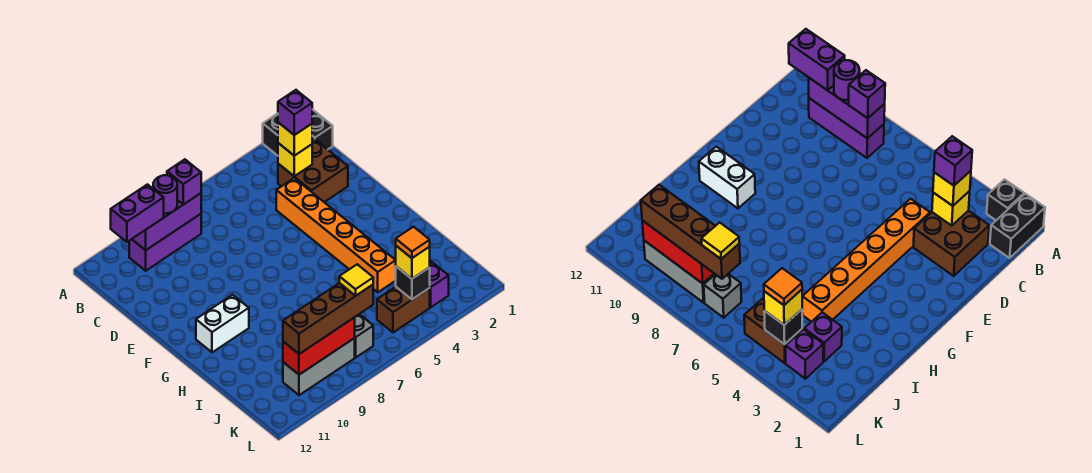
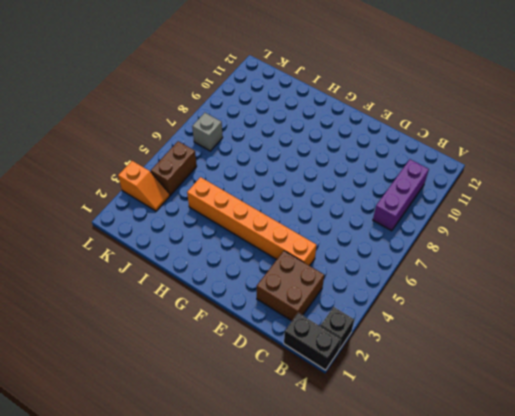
orange slope K3:L3 level 1 top L -> purple brick K3 level 1
none -> white brick G10:G11 level 1
none -> purple brick J3 level 1
none -> grey brick K8:K10 level 1

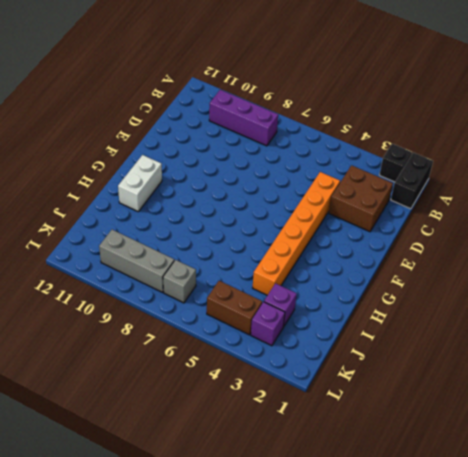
white brick G11:H11 level 1 -> white brick G10:G11 level 1
none -> purple brick B8:B10 level 2
none -> yellow brick C3 level 2
none -> black brick K4 level 2

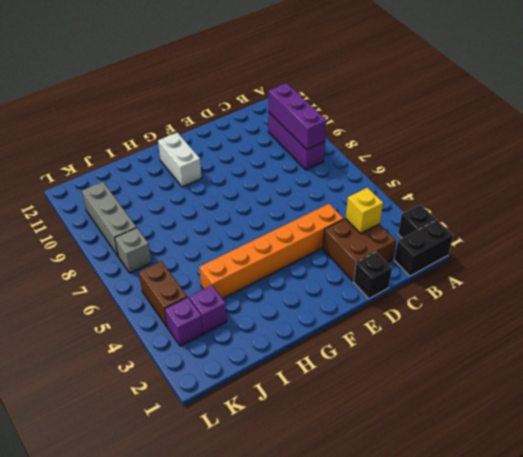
black brick D1 level 1 -> black brick K4 level 2
none -> red brick K8:K10 level 2
none -> purple brick B8 level 3
none -> purple round brick B9 level 3

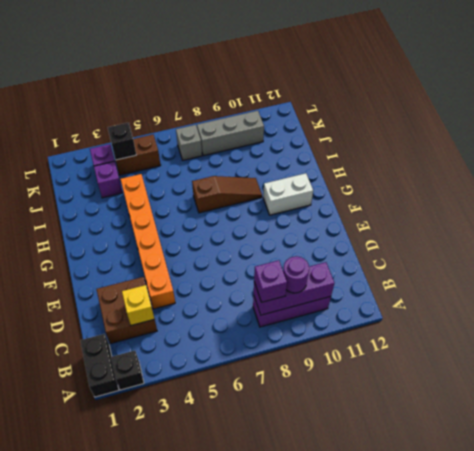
brown slope H7:H9 level 1 top 7 -> none
none -> red brick K8:K10 level 2
none -> purple brick B10:B11 level 3
none -> yellow brick C3 level 3

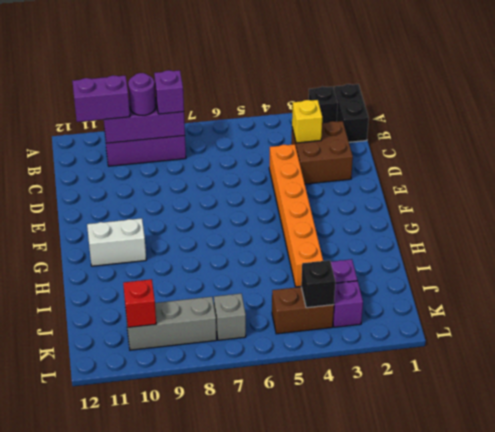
red brick K10 level 2 -> red brick K8:K10 level 2
none -> yellow brick C3 level 3
none -> yellow brick K4 level 3
none -> brown brick K7:K10 level 3

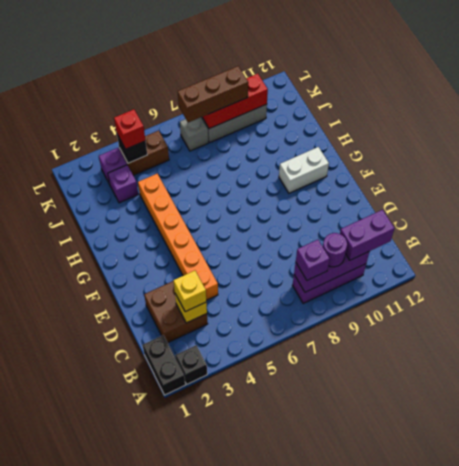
red brick K4 level 3 -> yellow brick K4 level 3
brown brick K7:K9 level 3 -> brown brick K7:K10 level 3
none -> purple brick C3 level 4
none -> orange tile K4 level 4
none -> yellow tile K7 level 4

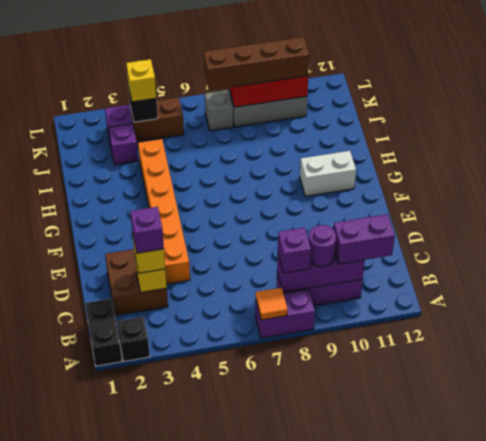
purple brick A7:A8 level 1 -> none
orange tile A7 level 2 -> orange tile K4 level 4
none -> yellow tile K7 level 4

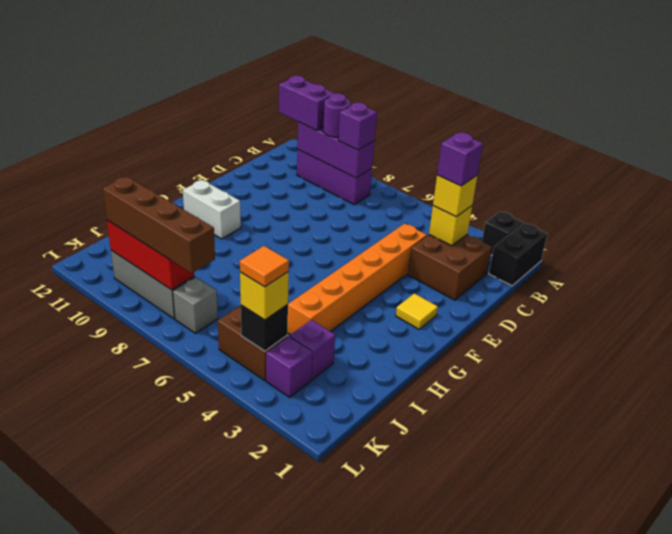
yellow tile F2 level 1 -> yellow tile K7 level 4

